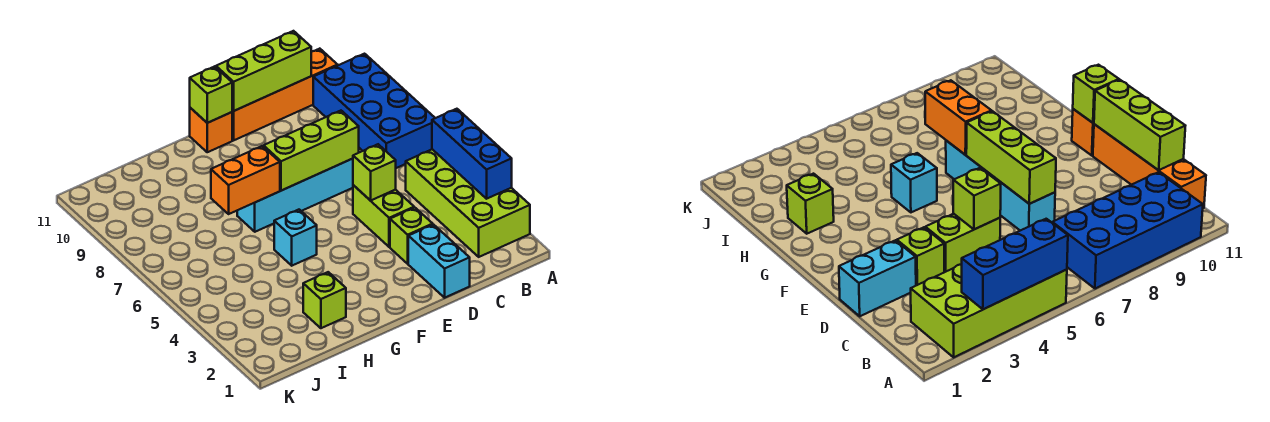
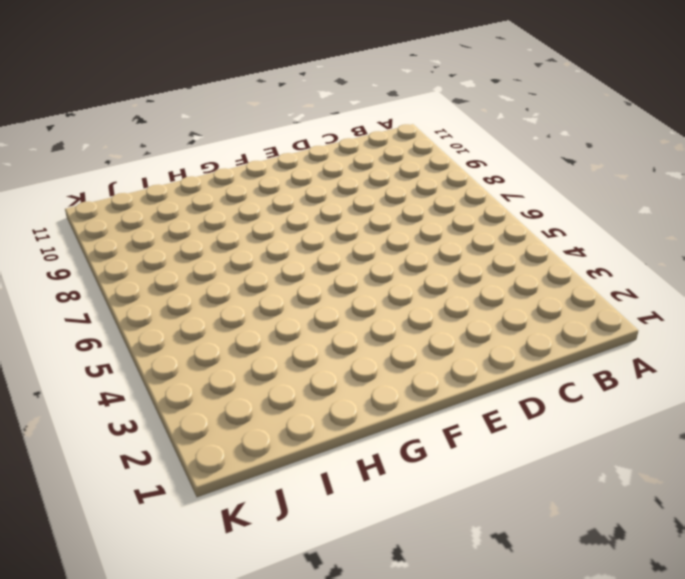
none -> lime brick A2:B5 level 1
none -> blue brick A7:B10 level 1
none -> orange brick B11:E11 level 1

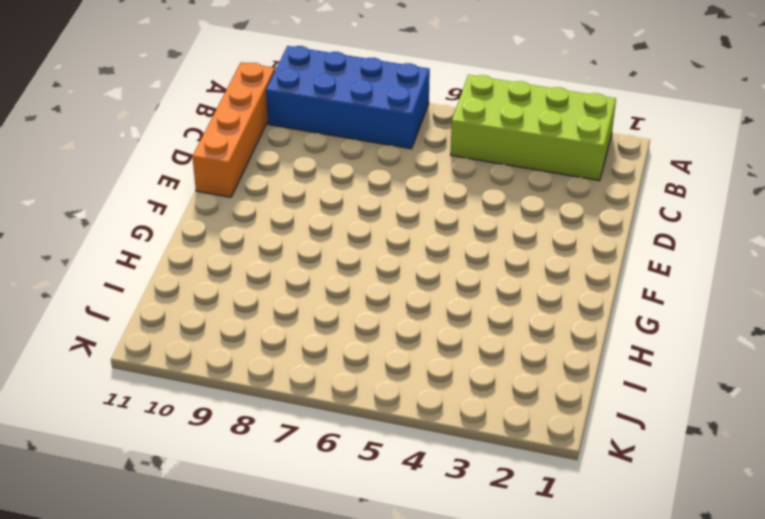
none -> cyan brick D1:D2 level 1
none -> lime brick D3 level 1
none -> lime brick D4:D5 level 1

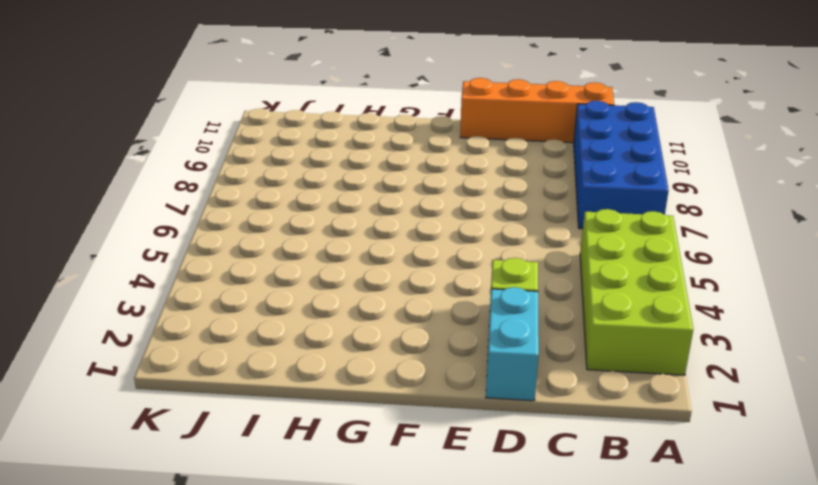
none -> lime brick D4:D5 level 1
none -> cyan brick D7:G7 level 1
none -> orange brick F11 level 1

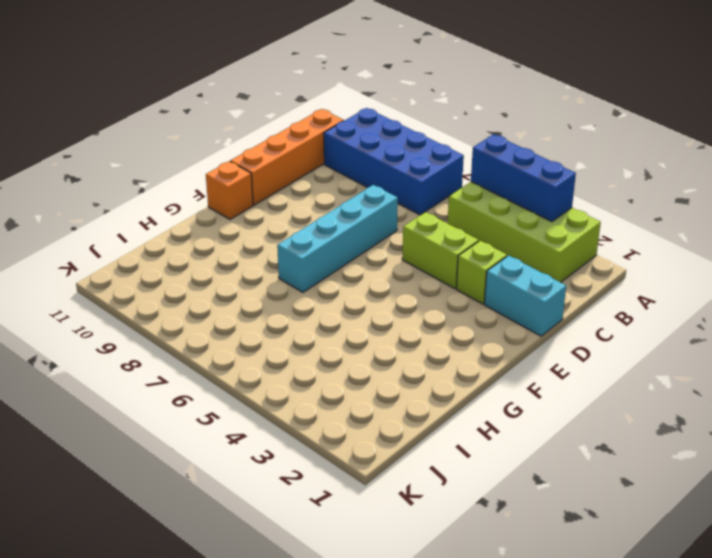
none -> cyan brick G5 level 1
none -> lime brick H2 level 1
none -> lime brick C11:E11 level 2

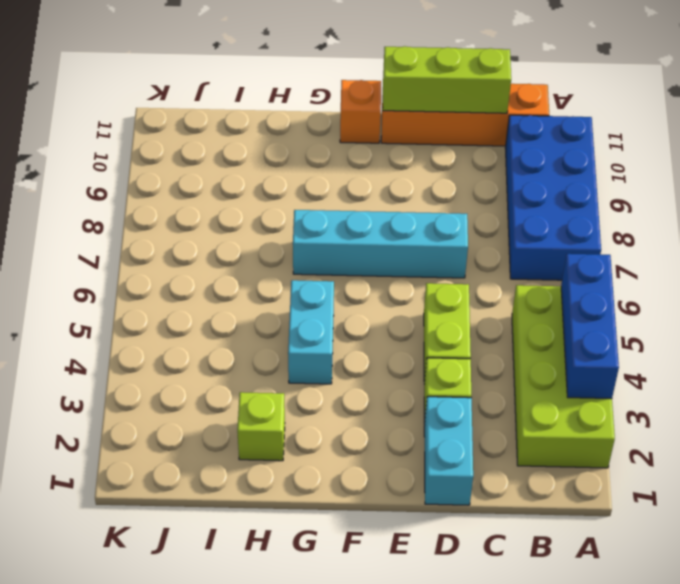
cyan brick G4:G5 level 1 -> cyan brick G5 level 1
none -> lime brick D5 level 2
none -> lime brick D7:F7 level 2
none -> lime brick F11 level 2

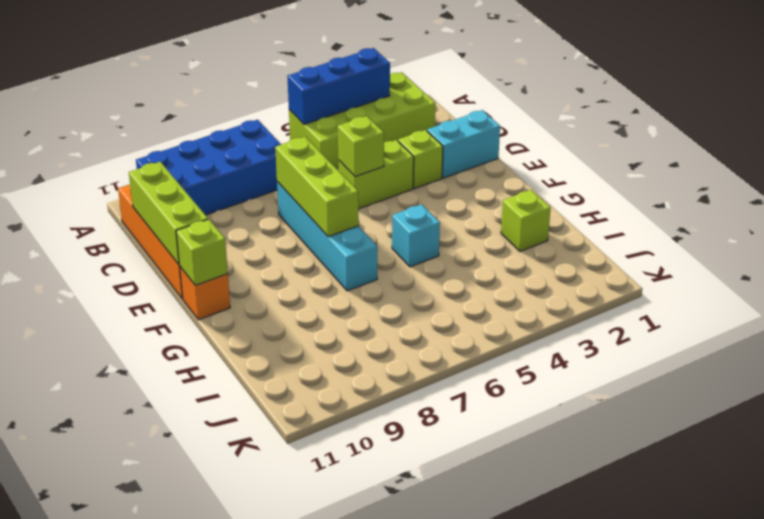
none -> orange brick G7:H7 level 2

